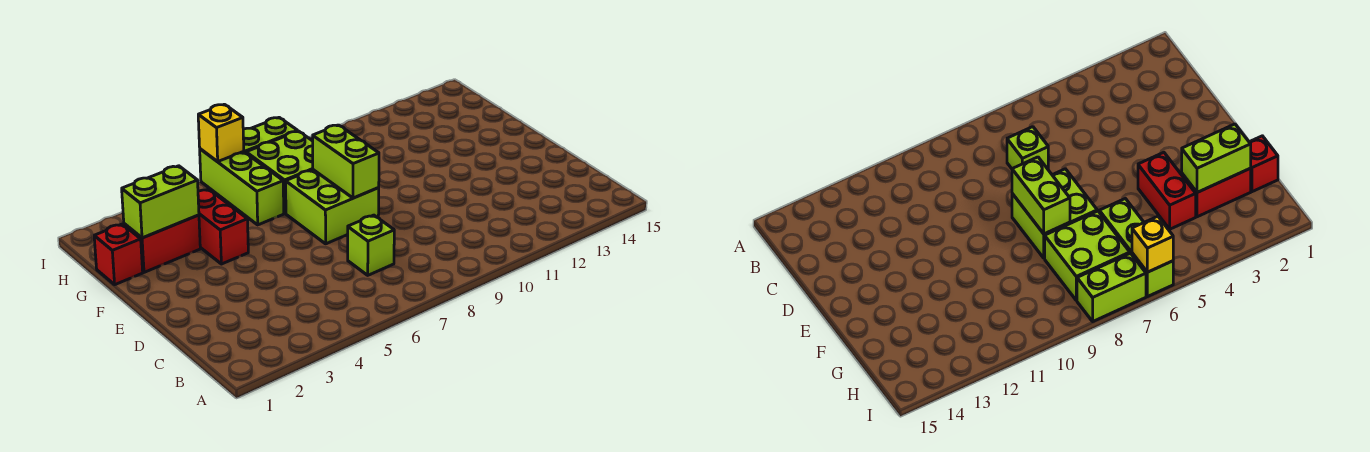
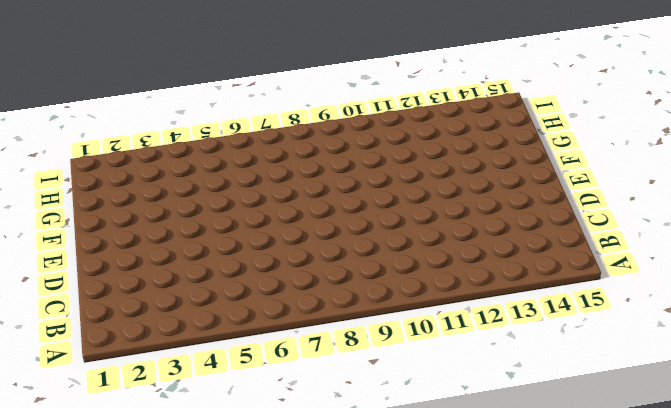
none -> lime brick C7 level 1
none -> lime brick E7:F8 level 1

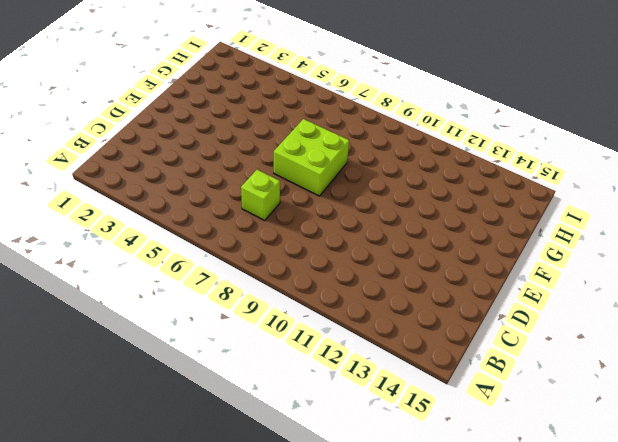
none -> red brick F4:G4 level 1
none -> red brick G1 level 1

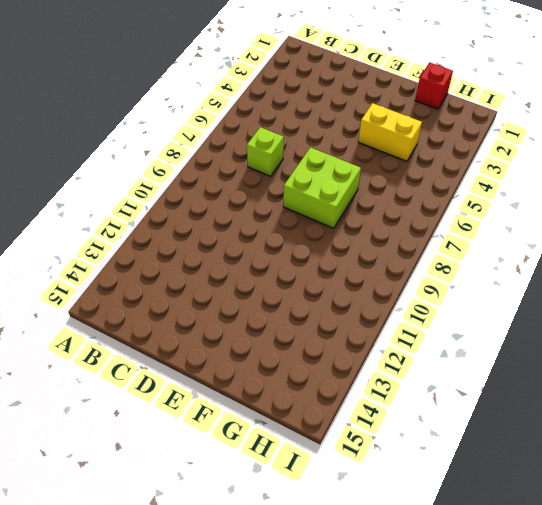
yellow brick F4:G4 level 1 -> red brick F4:G4 level 1
none -> red brick G2:G3 level 1
none -> lime brick G6:I6 level 1

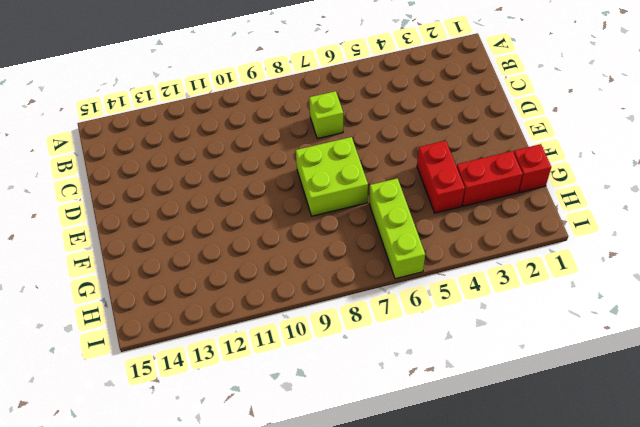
none -> lime brick G7:H8 level 1
none -> lime brick I7:I8 level 1

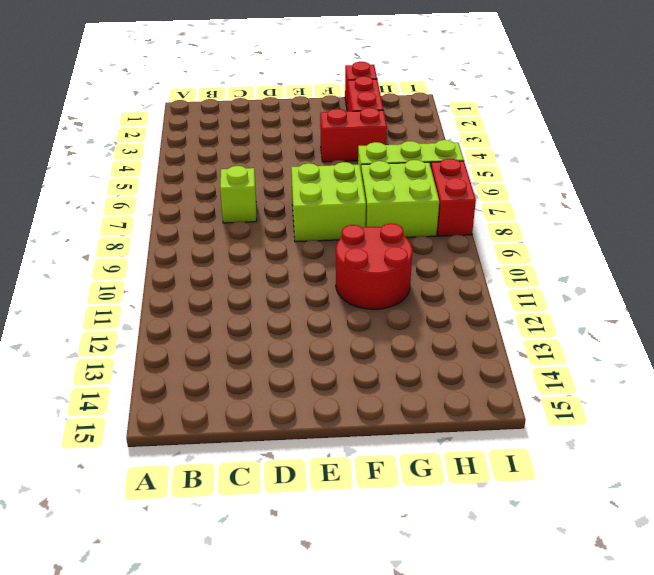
red round brick F10:G11 level 1 -> none
red brick I7:I8 level 1 -> lime brick I7:I8 level 1
none -> lime brick E8:F8 level 2
none -> lime brick G2:G3 level 2

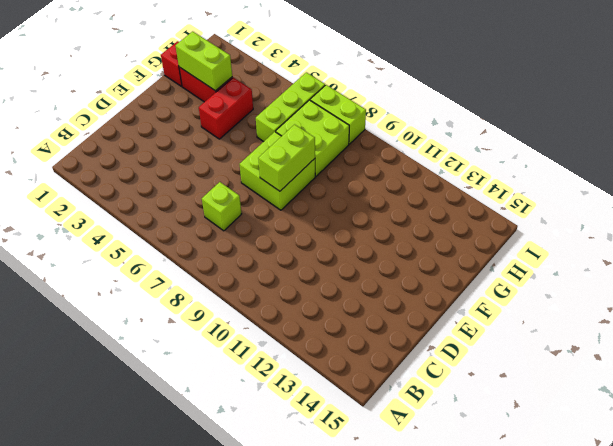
none -> yellow brick I6 level 2

